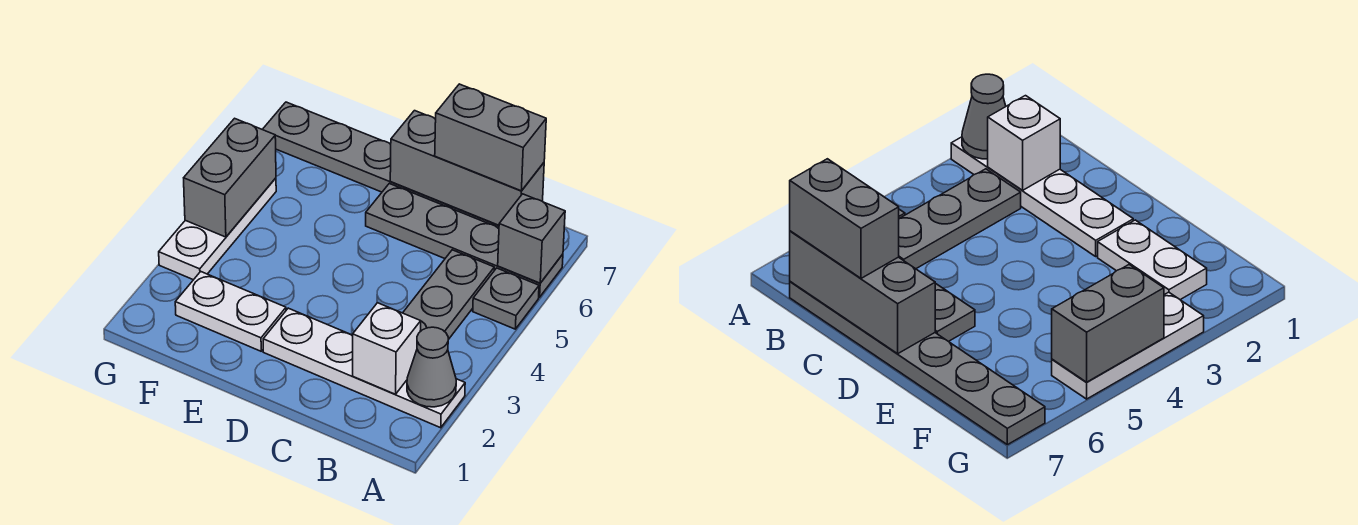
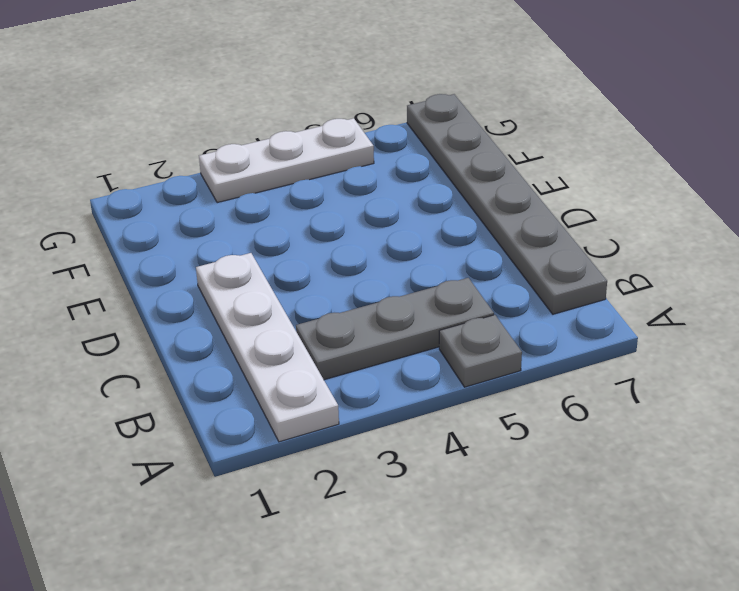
none -> grey plate A6:D6 level 1
none -> white plate E2:F2 level 1
none -> grey cone A2 level 2

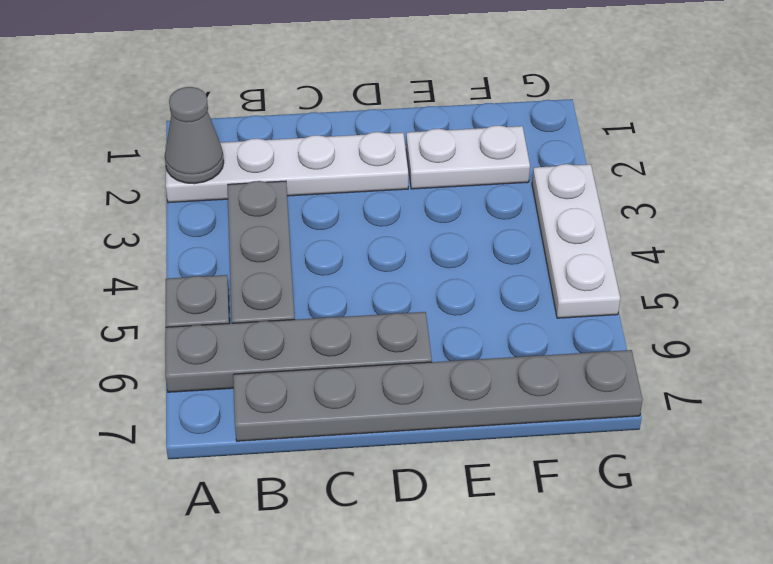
none -> grey brick A6 level 2
none -> white brick B2 level 2
none -> grey brick B7:D7 level 2

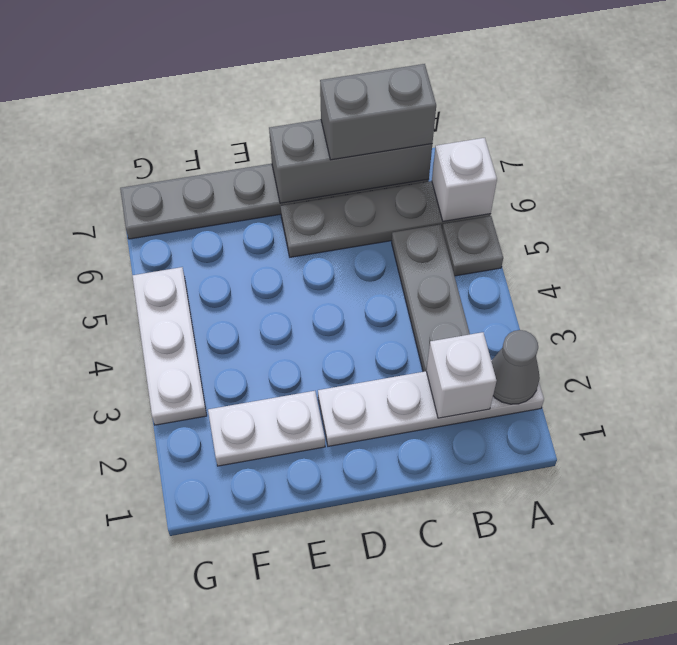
white brick A6 level 2 -> grey brick A6 level 2
none -> grey brick G4:G5 level 2

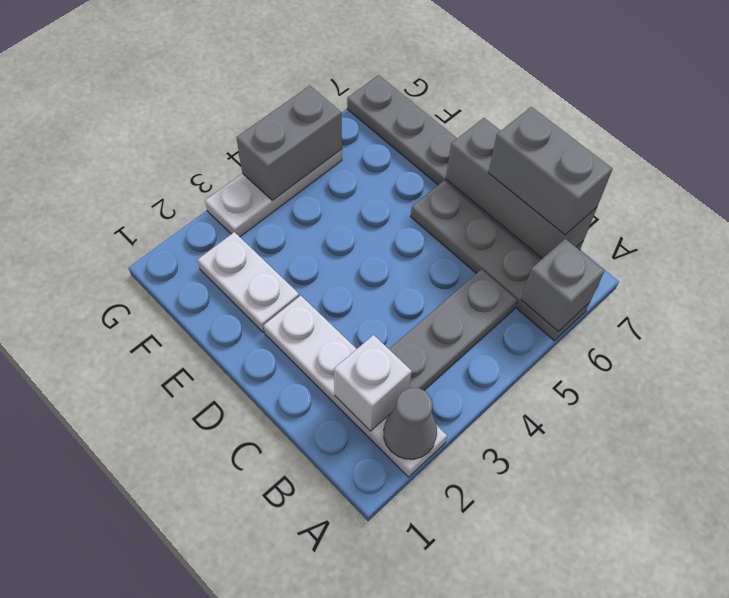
none -> grey plate A5 level 1

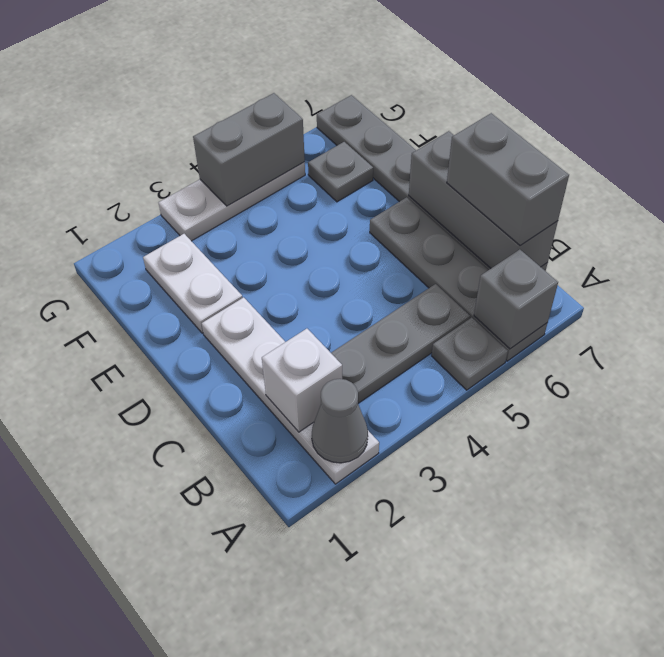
grey plate F6 level 1 -> none

